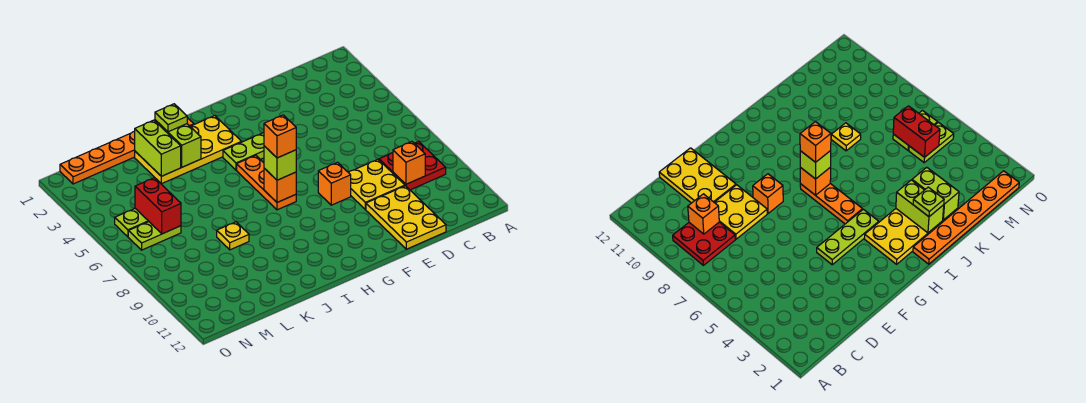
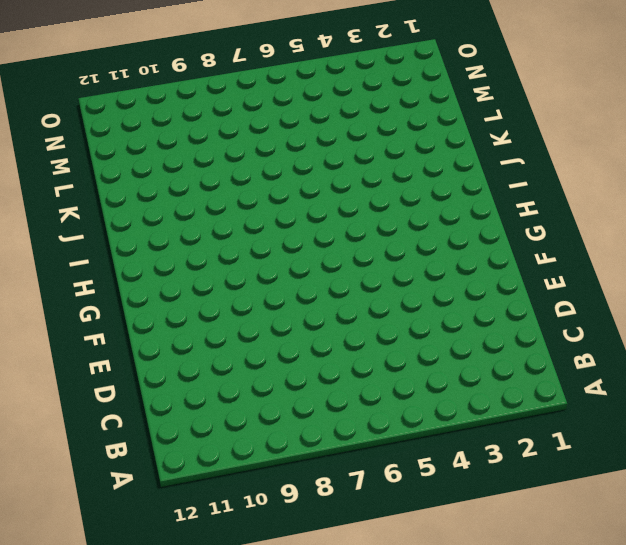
none -> red plate B8:C9 level 1
none -> yellow plate D8:E9 level 1
none -> yellow plate D10:E12 level 1

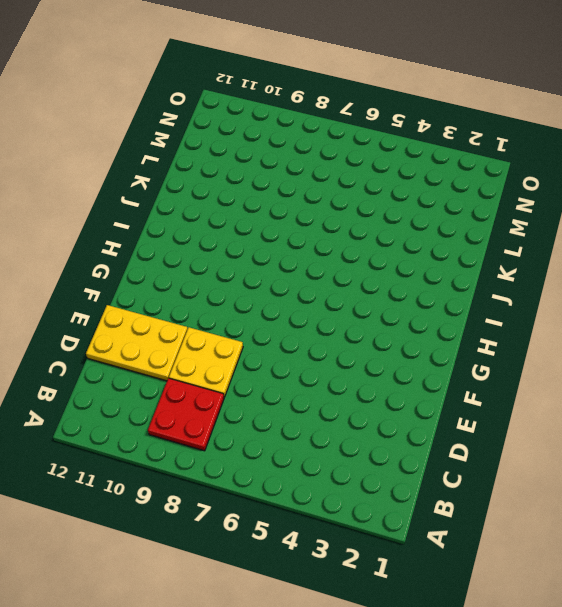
none -> lime plate F4:H4 level 1
none -> orange brick F8 level 1
none -> yellow plate H2:K3 level 1

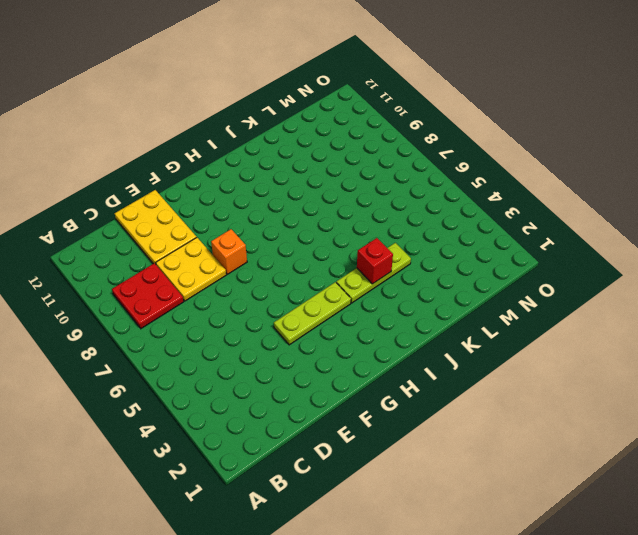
lime plate I4:K4 level 1 -> none
red brick J4 level 2 -> none
none -> yellow plate H2:K3 level 1
none -> orange plate H5:H7 level 1
none -> orange plate I1:N1 level 1

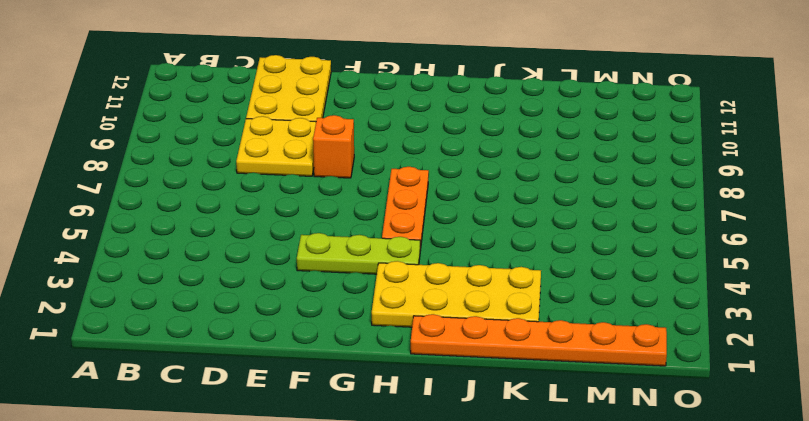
none -> red plate B8:C9 level 1
none -> yellow plate K8 level 1
none -> lime plate M5:N5 level 1

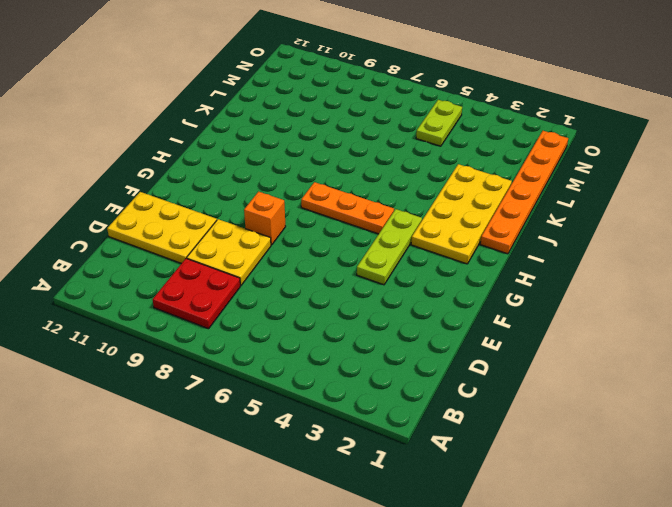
none -> yellow plate K8 level 1
none -> lime plate M6:N6 level 1
none -> orange brick C9 level 2

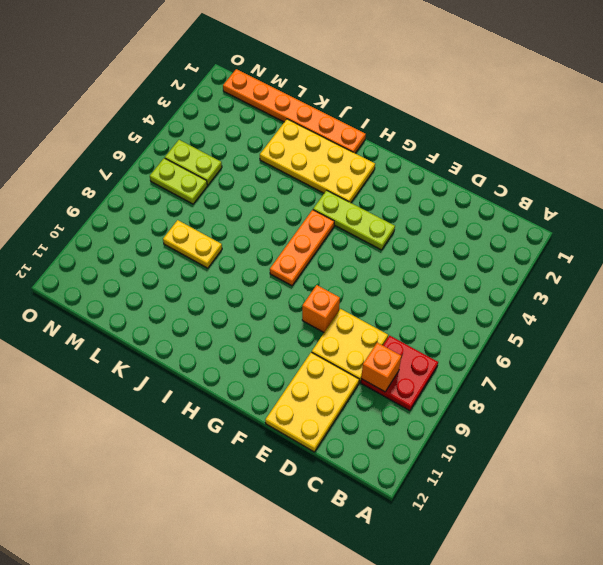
yellow plate K8:L8 level 1 -> yellow plate K8 level 1
none -> orange brick H7 level 2
none -> lime brick J2:J3 level 2
none -> lime brick K2:K3 level 2

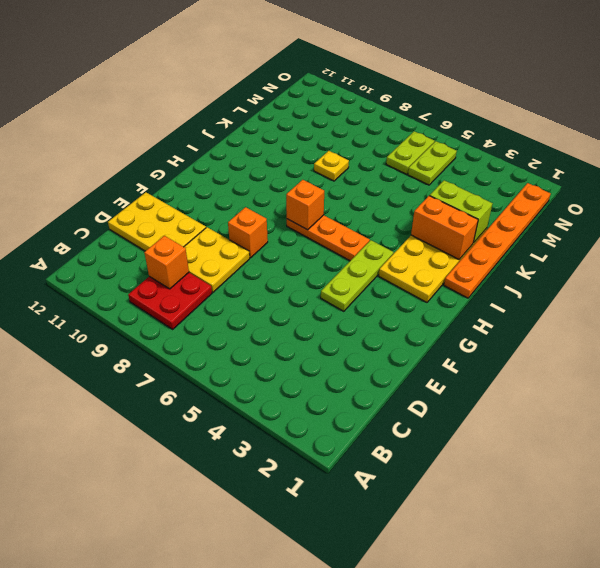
orange brick J2:J3 level 2 -> lime brick J2:J3 level 2
none -> red brick M5:M6 level 2
none -> lime brick H7 level 3
none -> lime plate J2 level 3

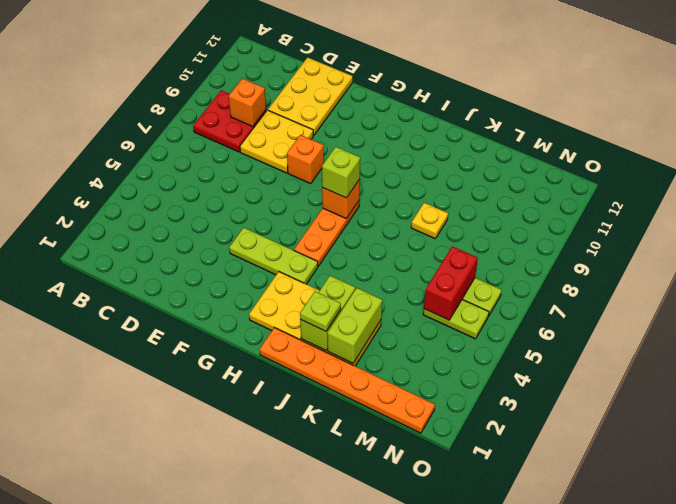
none -> orange brick H7 level 4

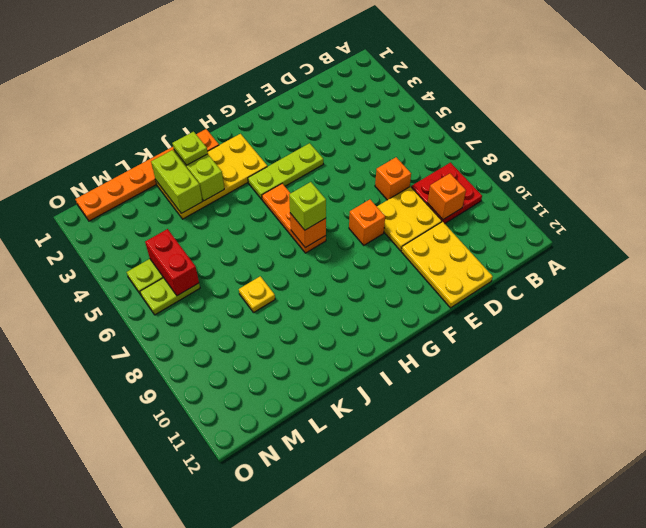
orange brick D7 level 1 -> orange brick H7 level 4

